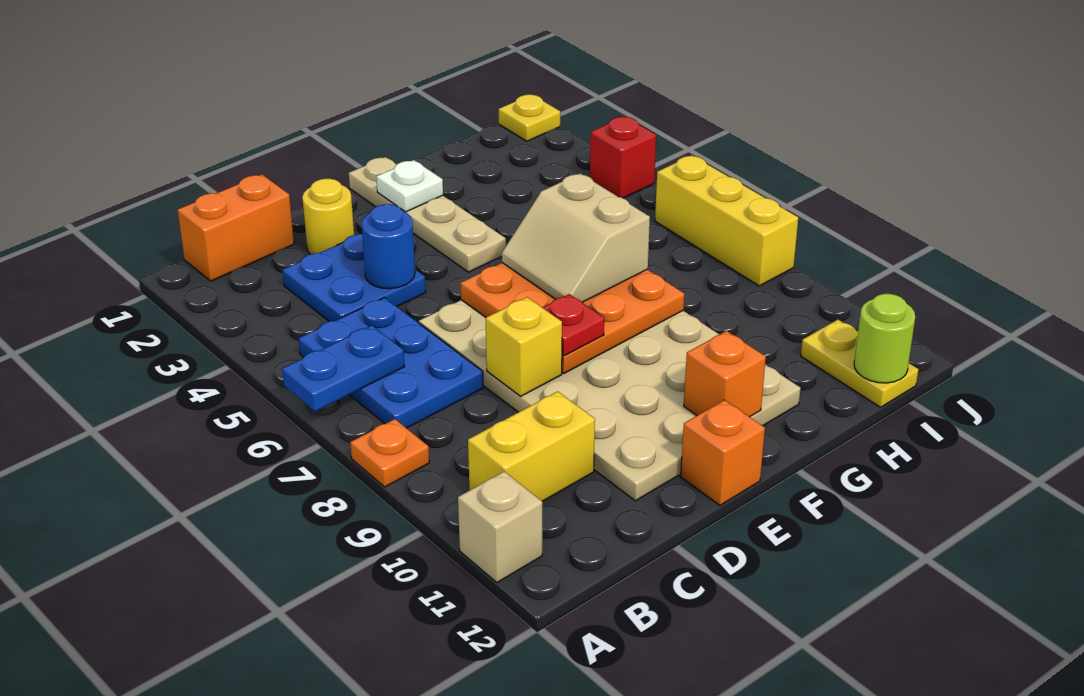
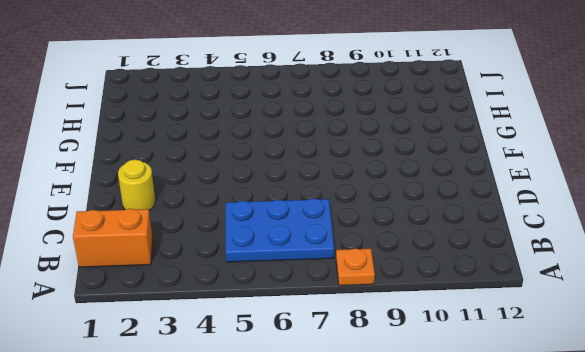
orange brick B1:B2 level 1 -> orange brick B1:C1 level 1
none -> tan brick A11 level 1
none -> yellow brick B10:C10 level 1
none -> blue plate C3:D4 level 1

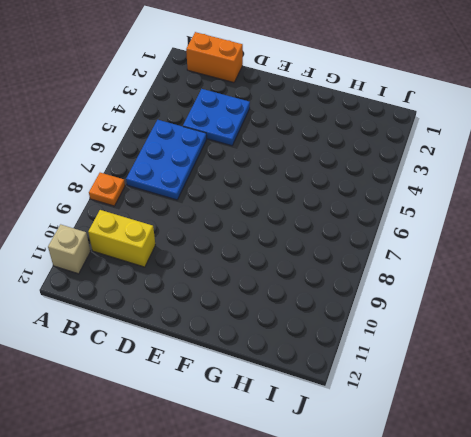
none -> yellow round brick D2 level 1
none -> tan plate D6:G11 level 1
none -> orange brick E12 level 1

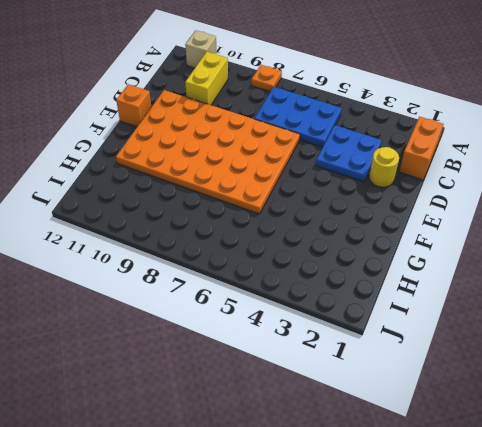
orange plate D6:G11 level 1 -> tan plate D6:G11 level 1
none -> tan plate F1:F4 level 1
none -> yellow plate I11:I12 level 1
none -> yellow plate J1 level 1

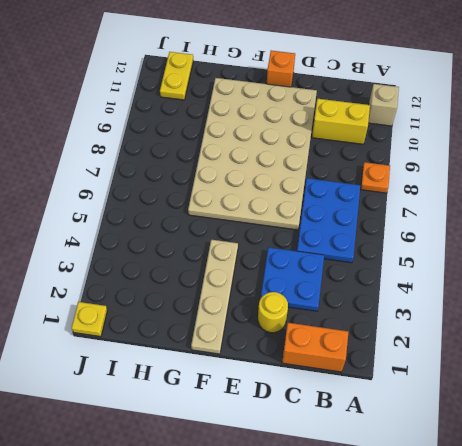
none -> red brick J4 level 1
none -> yellow brick J6:J8 level 1
none -> blue plate A6:B6 level 2

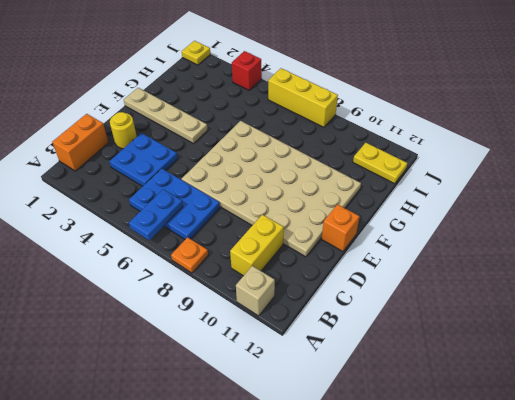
none -> blue round brick D4 level 2
none -> yellow brick D8 level 2
none -> orange plate E6:G8 level 2

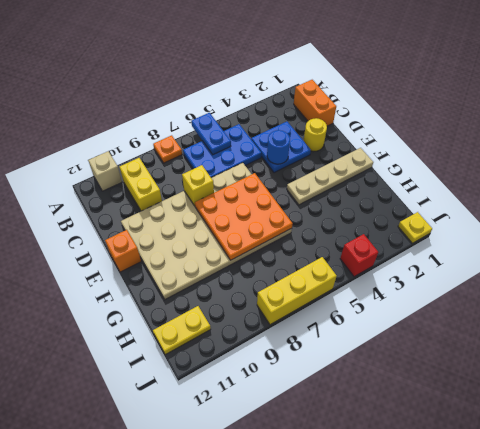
none -> white plate F2 level 2
none -> orange brick F11 level 2
none -> lime round brick I12 level 2

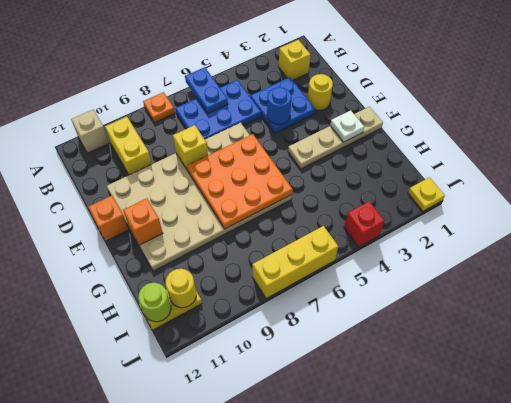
yellow brick B2 level 1 -> none
yellow round brick I11 level 2 -> none
none -> orange brick B1:C1 level 1
none -> red plate E8 level 3
none -> tan slope F6:G7 level 3 top G

